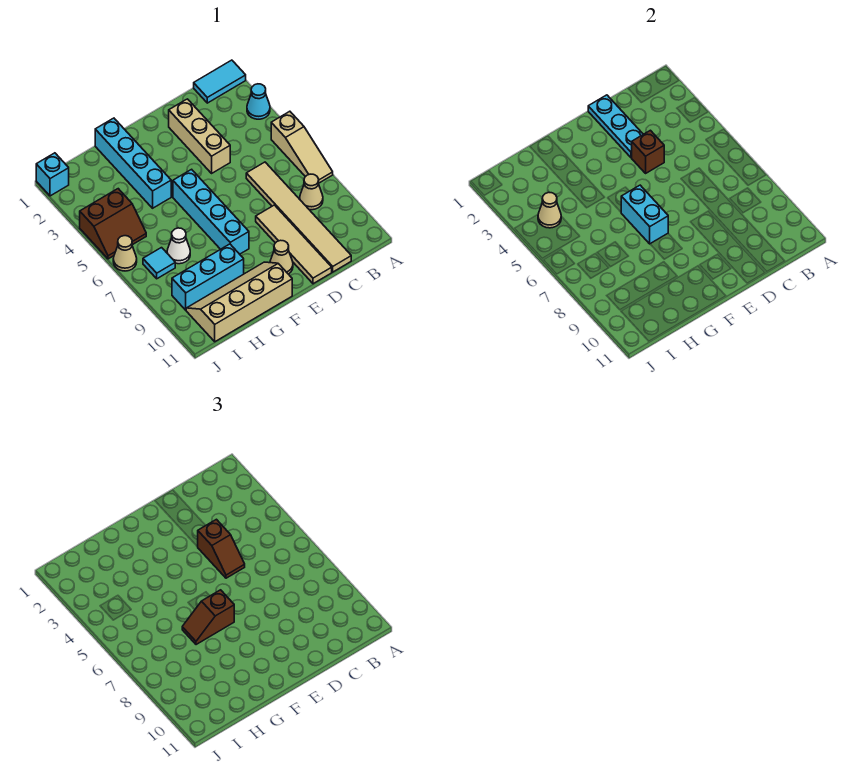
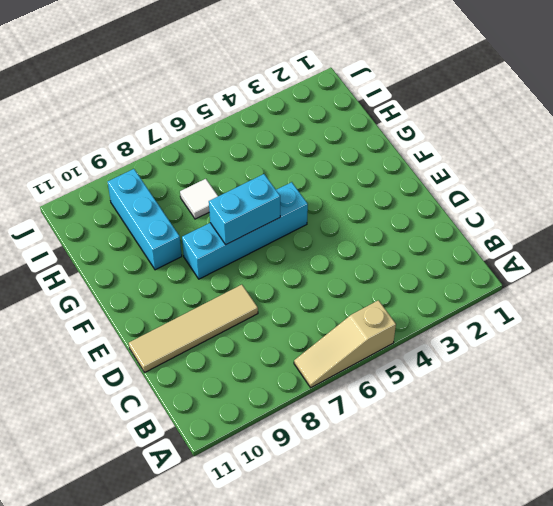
white tile H7 level 1 -> white cone H7 level 1
none -> cyan tile A1:B1 level 1
none -> cyan cone A3 level 1
none -> tan cone B8 level 1

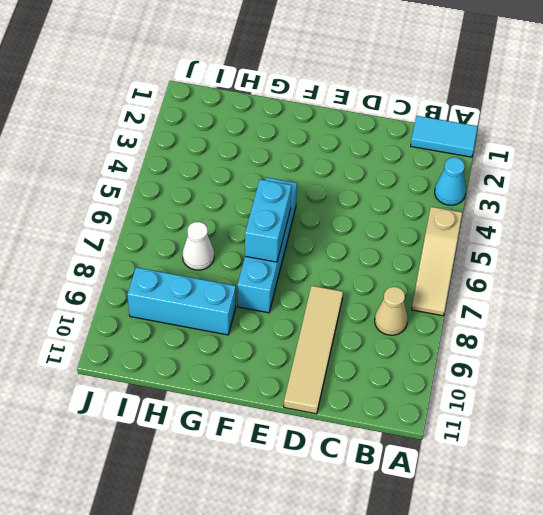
none -> tan tile C6:C11 level 1
none -> tan brick D2:D4 level 1
none -> tan cone E10 level 1

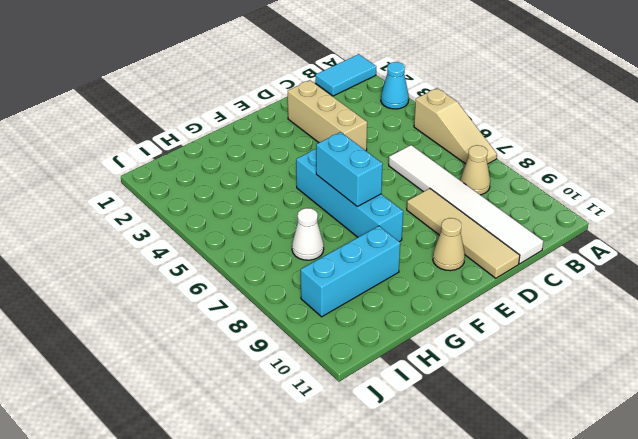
white tile C6:C11 level 1 -> tan tile C6:C11 level 1
none -> tan slope F10:I11 level 1 top 11
none -> cyan brick G1:G4 level 1
none -> brown slope I4:J5 level 1 top 4

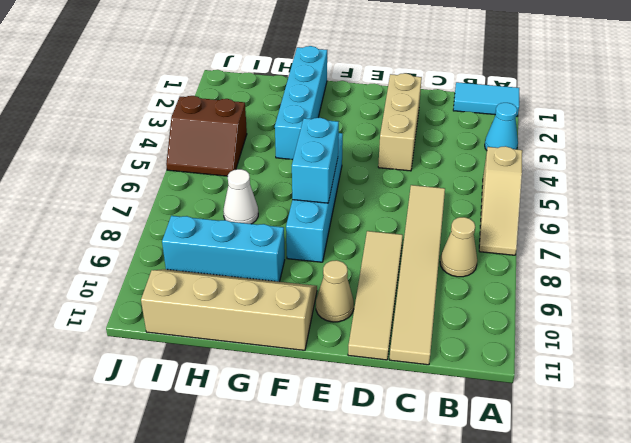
none -> cyan tile I7 level 1
none -> cyan brick J1 level 1
none -> tan cone J6 level 1

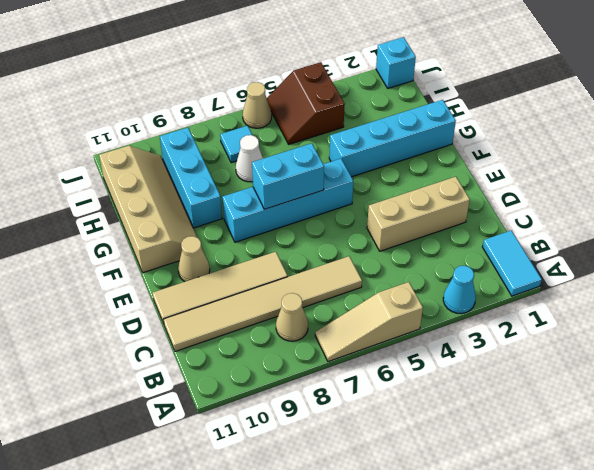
none -> cyan plate D1:D3 level 2
none -> brown brick D4 level 2
none -> tan cone I4 level 2

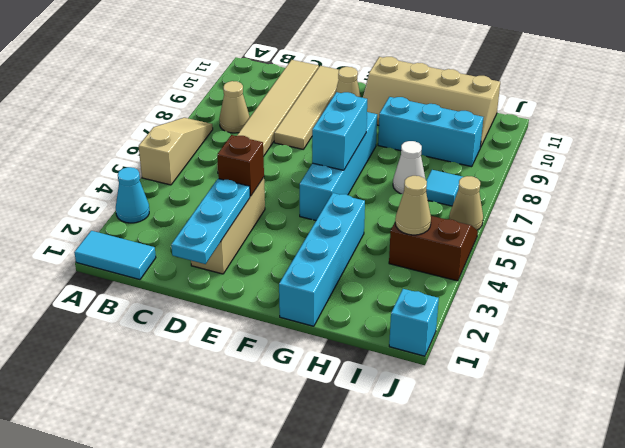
none -> brown slope D4:D5 level 3 top 4
none -> brown slope F7:G7 level 3 top F

